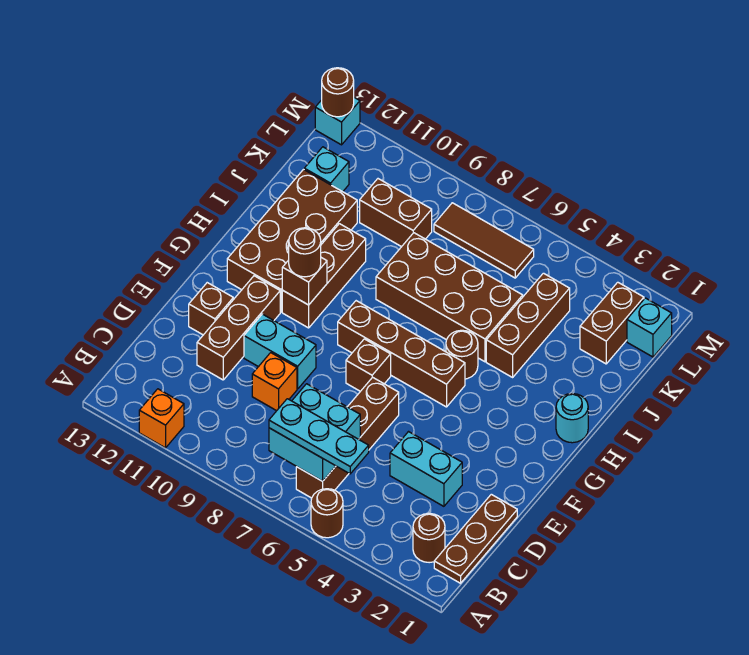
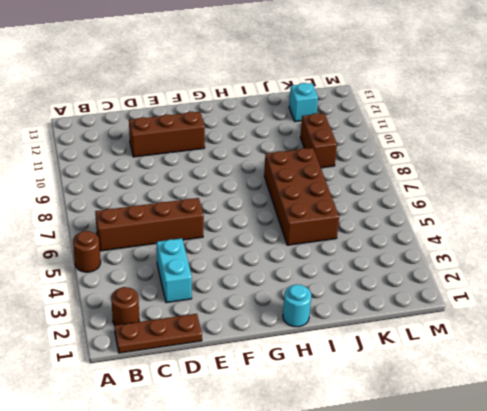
none -> orange brick A11 level 1
none -> orange brick D9 level 1
none -> cyan brick E9:E10 level 1

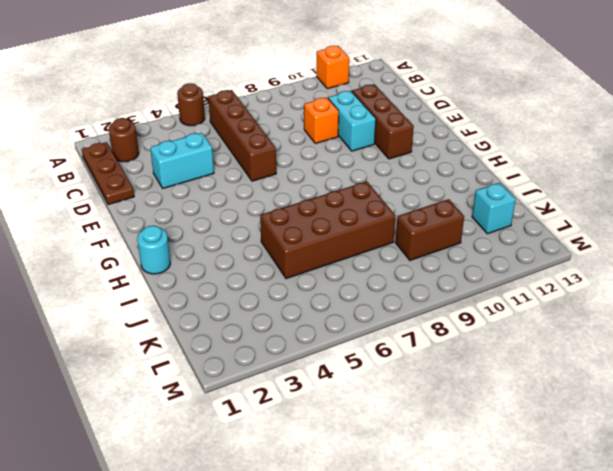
cyan brick D10:E10 level 1 -> cyan brick E9:E10 level 1
none -> brown brick E12 level 1
none -> brown brick F7 level 1
none -> brown brick G5:G8 level 1

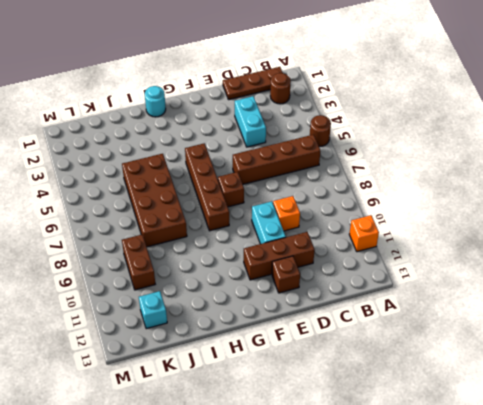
none -> brown brick G10:I10 level 1
none -> brown brick G11:J12 level 1
none -> brown round brick H5 level 1

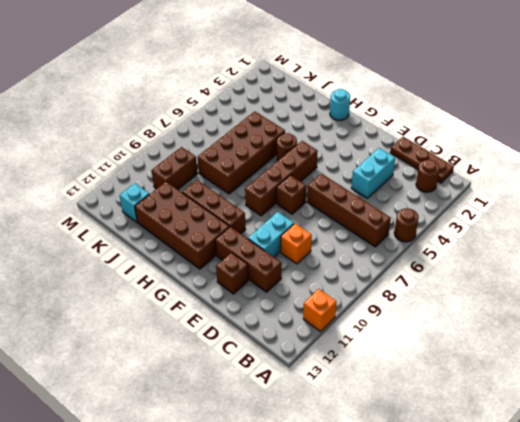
none -> brown brick I4:K4 level 1
none -> brown brick K2:L2 level 1
none -> cyan brick L1 level 1

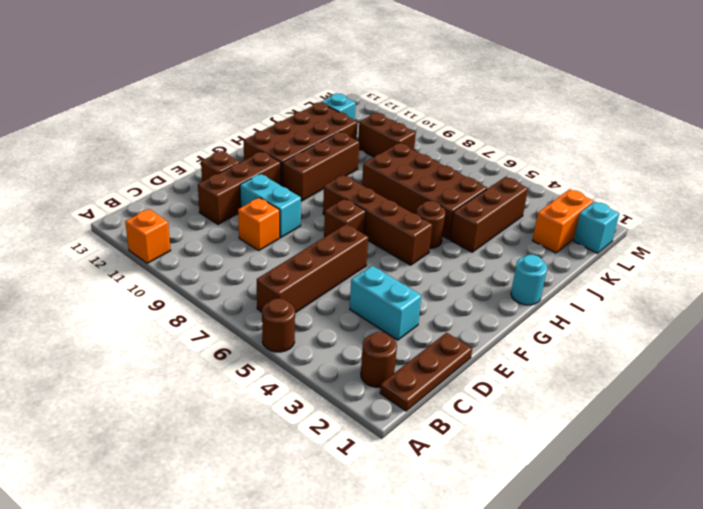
orange brick K2:L2 level 1 -> brown brick K2:L2 level 1
none -> brown tile L6:L8 level 1
none -> cyan brick M13 level 1
none -> cyan brick B6:C7 level 2

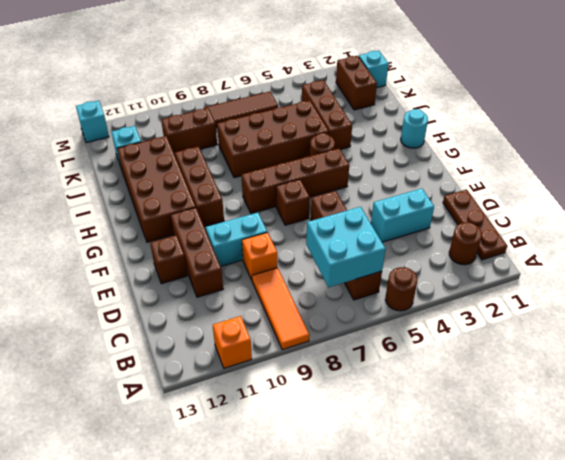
orange tile A9:C9 level 1 -> none
none -> brown brick G10 level 2
none -> brown round brick M13 level 2
none -> cyan plate B5:B7 level 3

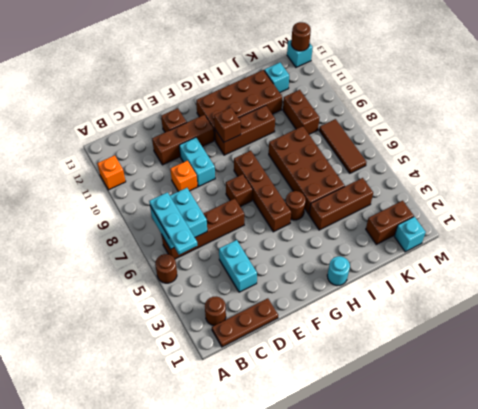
none -> brown round brick G10 level 3

